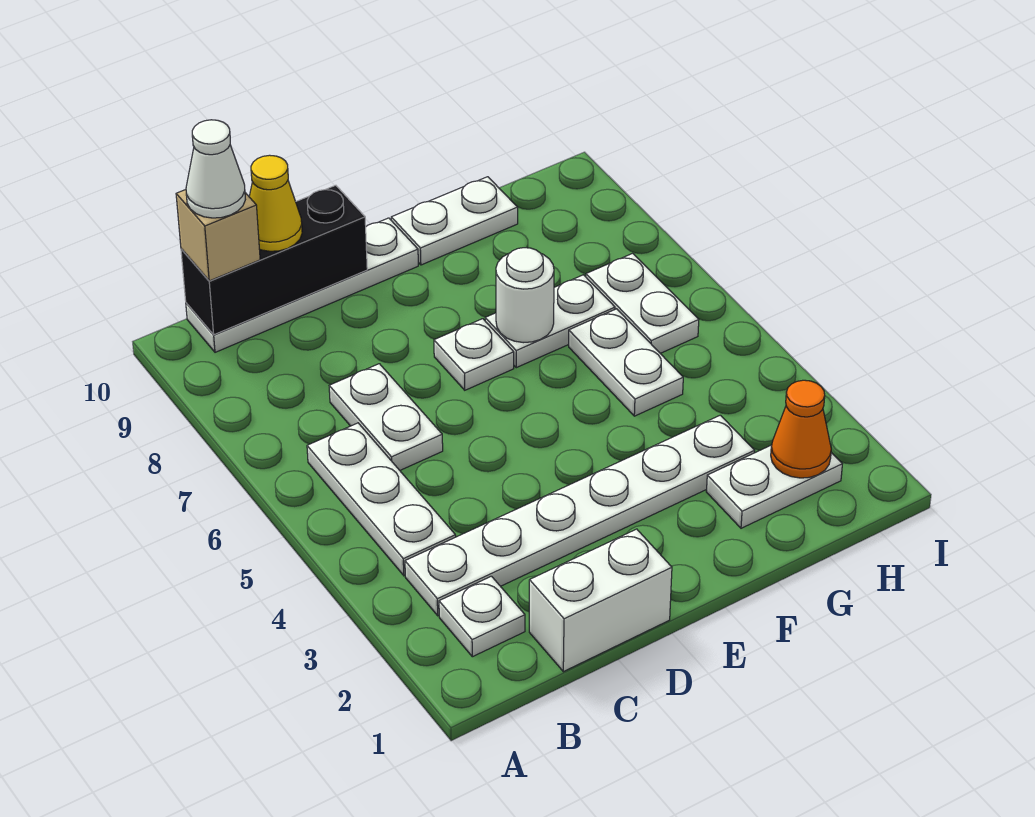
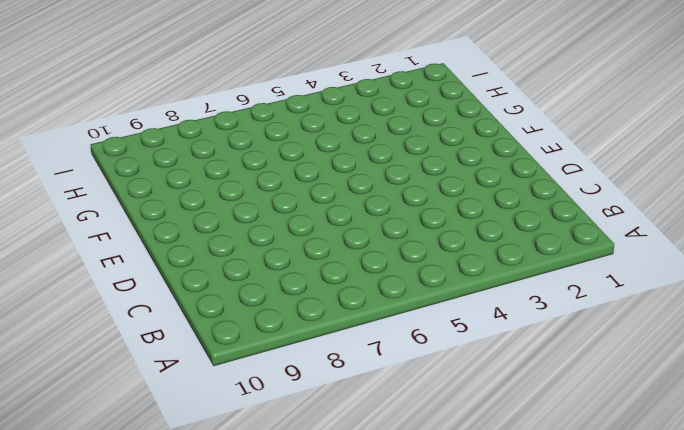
none -> white plate B2 level 1
none -> white plate B3:G3 level 1
none -> white plate B4:B6 level 1

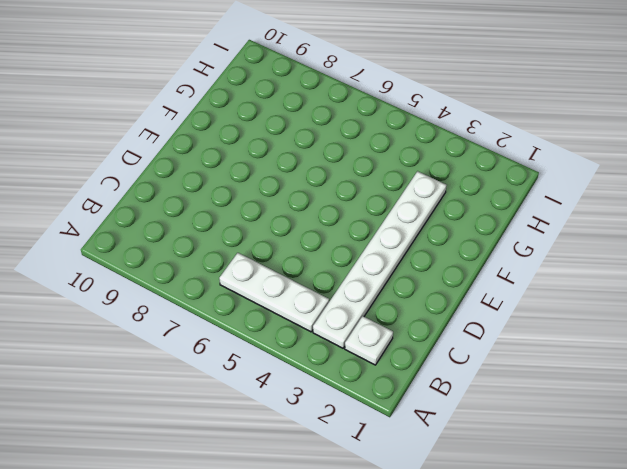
none -> white plate B10:E10 level 1
none -> white brick C1:D1 level 1
none -> white plate C6:C7 level 1

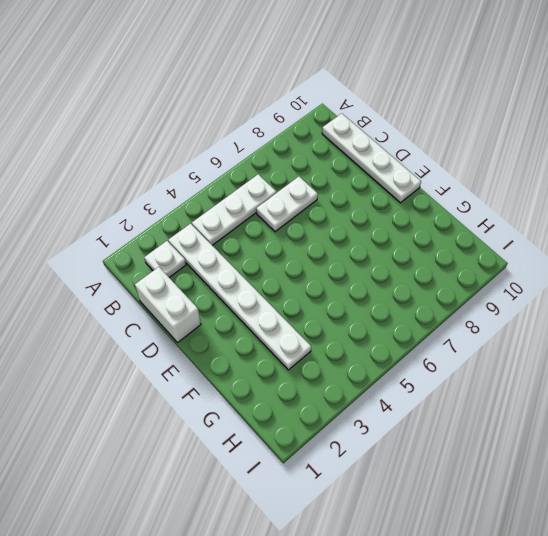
none -> white plate E7 level 1
none -> white plate F7:G7 level 1
none -> white plate F10:G10 level 1

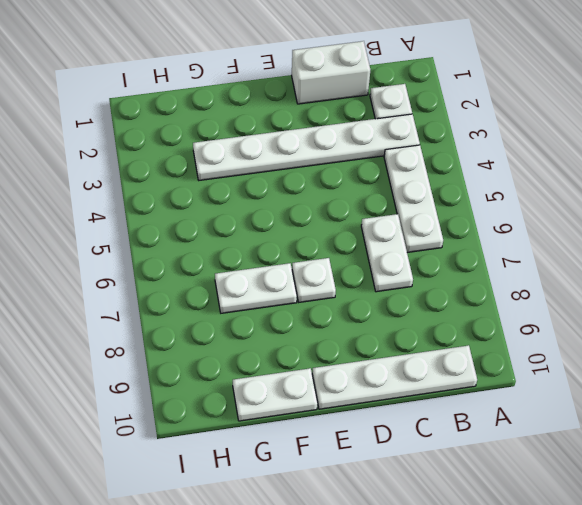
none -> white plate G2:H2 level 1
none -> white plate G5:G6 level 1
none -> white plate H6:H7 level 1

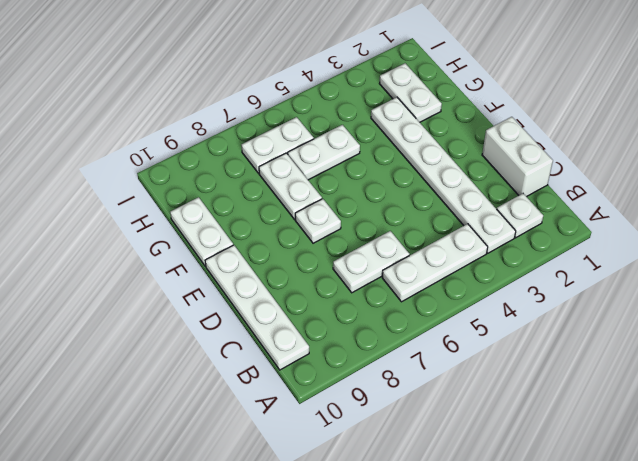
none -> black brick B10:D10 level 2
none -> white round brick F7 level 2
none -> orange cone H2 level 2

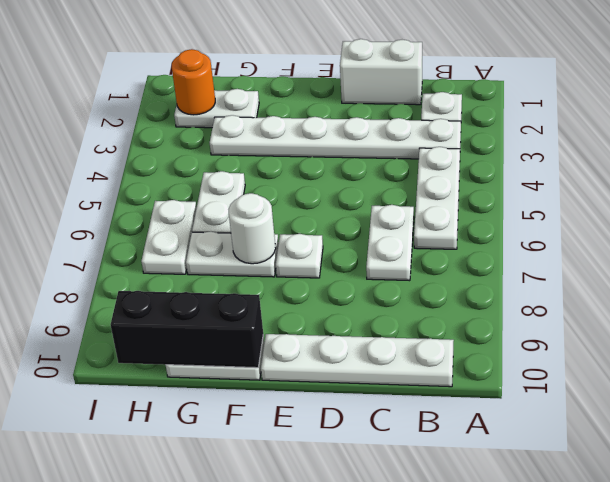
black brick F10:H10 level 2 -> black brick B10:D10 level 2
orange round brick H2 level 2 -> orange cone H2 level 2
none -> tan brick B10 level 3
none -> yellow cone C10 level 3
none -> white cone B10 level 4

